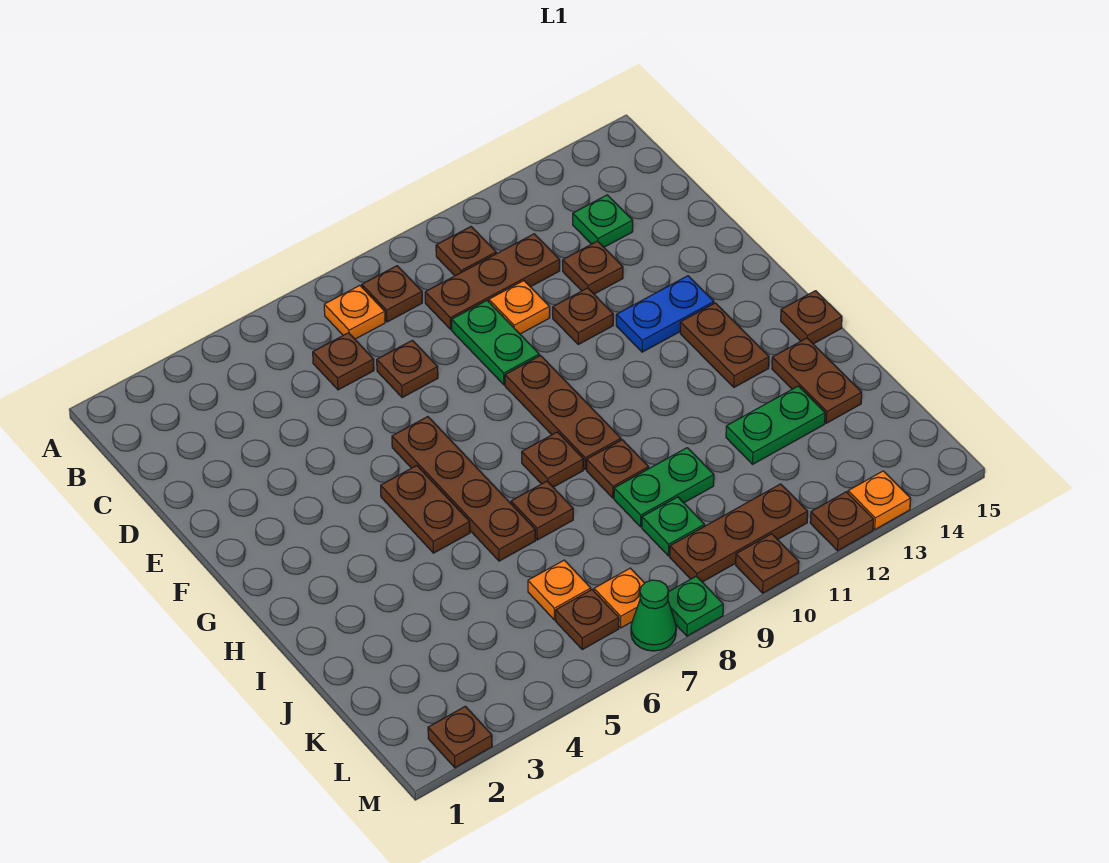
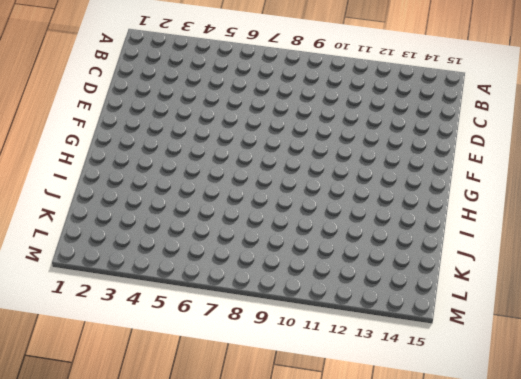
none -> orange plate B7 level 1
none -> brown plate B8 level 1
none -> brown plate B10 level 1
none -> brown plate C6 level 1

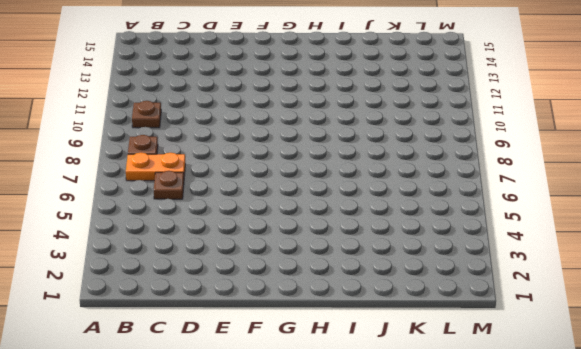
orange plate B7:C7 level 1 -> orange plate B7 level 1
none -> brown plate C9:C11 level 1
none -> green plate C13 level 1
none -> brown plate D7 level 1
none -> green plate D9:E9 level 1

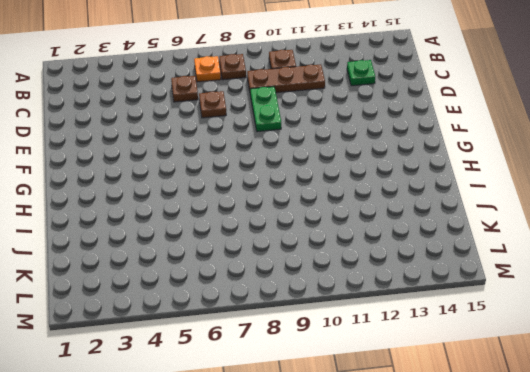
none -> orange plate D10 level 1
none -> brown plate D12 level 1
none -> brown plate E11 level 1
none -> brown plate F6:I6 level 1

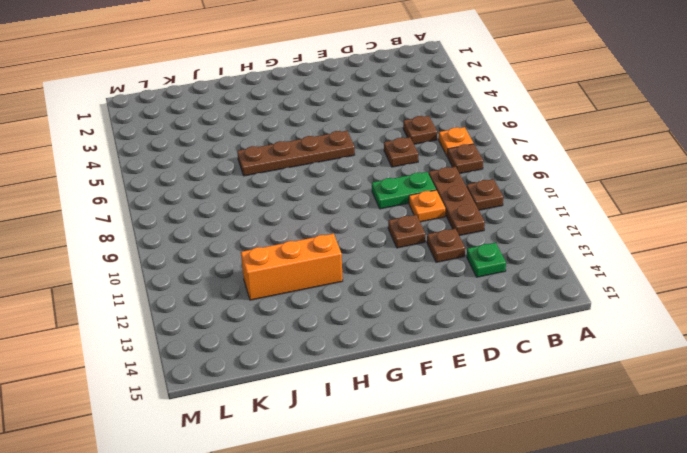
orange brick H12:J12 level 1 -> green plate J12:J13 level 1
none -> brown plate F9:H9 level 1
none -> blue plate F12:F13 level 1
none -> brown plate G5:H5 level 1
none -> brown plate G13:H13 level 1

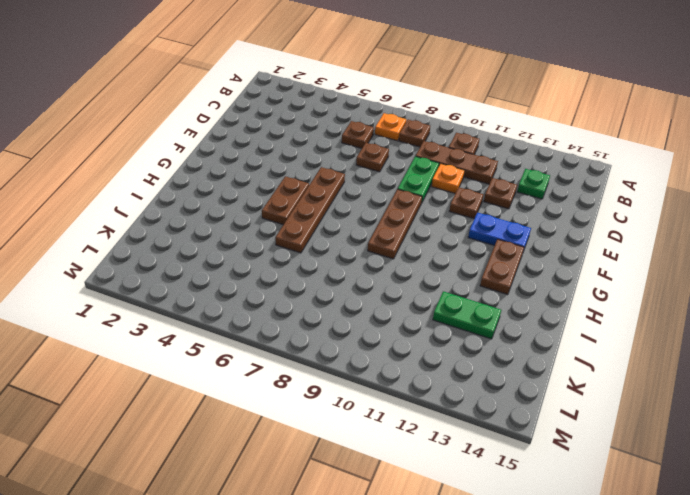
none -> brown plate H8 level 1
none -> brown plate H15 level 1
none -> brown plate I7 level 1
none -> brown plate I9 level 1

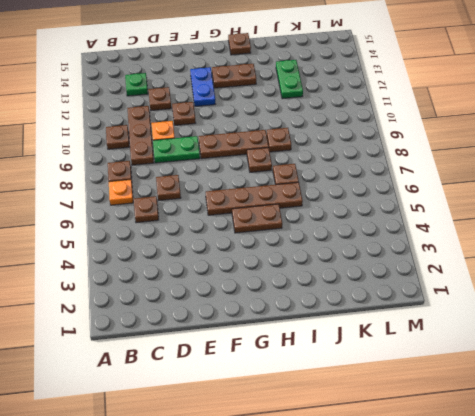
none -> brown plate I14:J14 level 1
none -> green plate J9:J10 level 1
none -> orange plate K6 level 1
none -> green plate K9 level 1

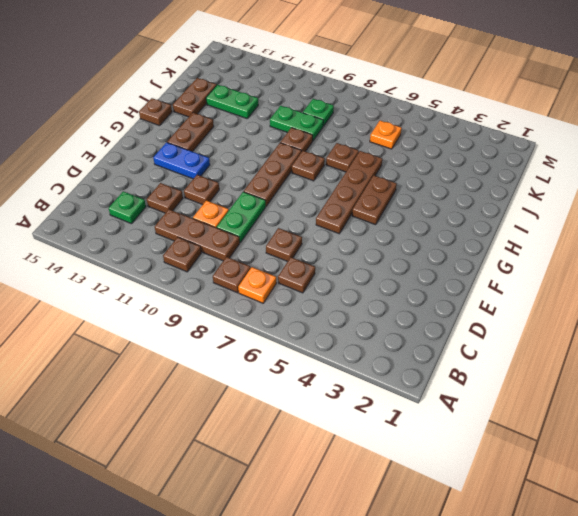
none -> brown plate L6 level 1
none -> orange plate L7 level 1
none -> brown plate L9:L11 level 1
none -> brown plate M2 level 1

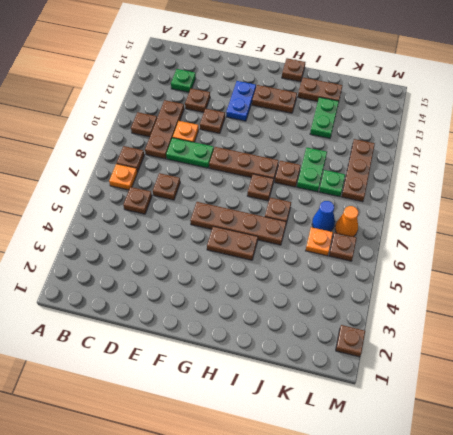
blue cone K7 level 1 -> none
orange cone L7 level 1 -> orange plate L7 level 1
none -> green cone M7 level 1
none -> green plate M8 level 1
none -> brown plate M10 level 1
none -> brown plate M12 level 1

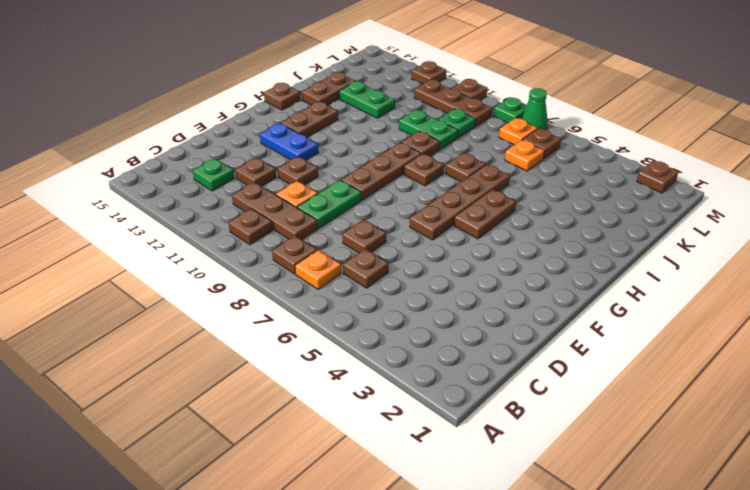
none -> orange plate M13 level 1

